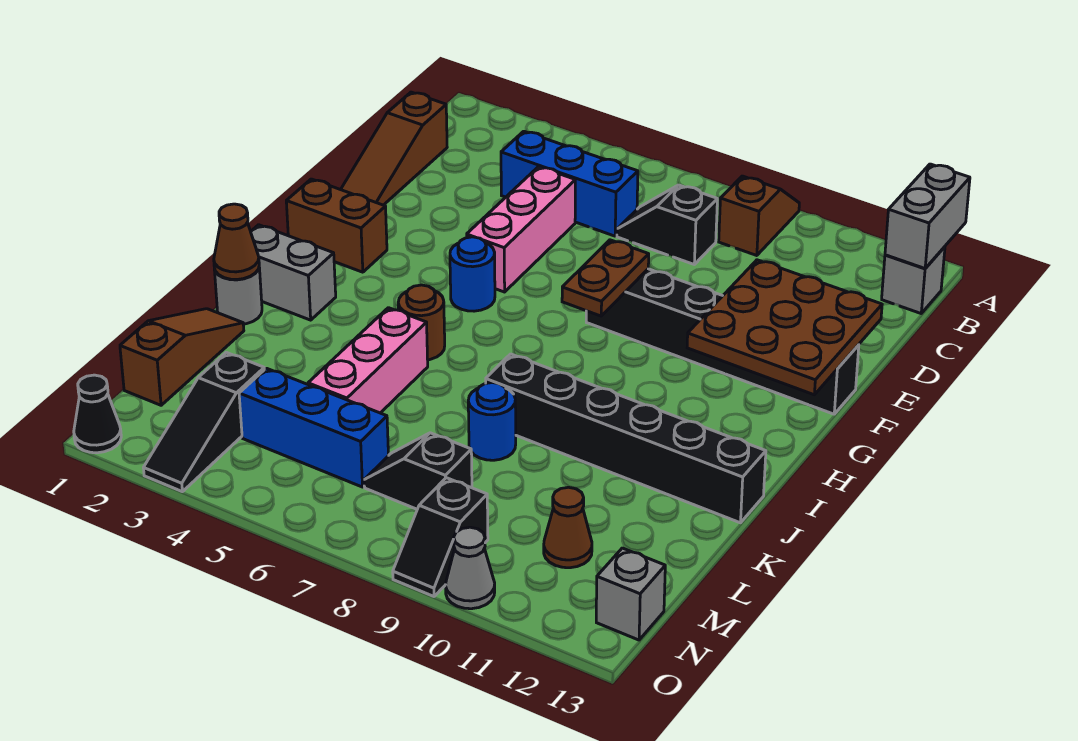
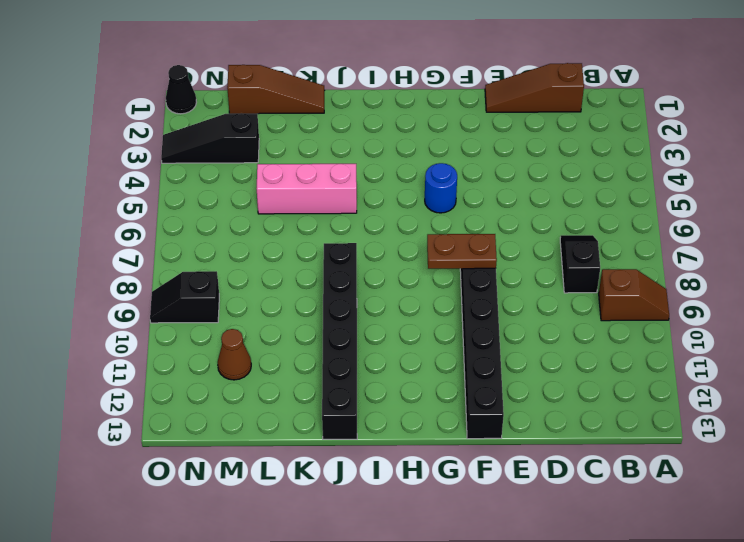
none -> grey brick B13 level 1
none -> blue brick C4:C6 level 1
none -> pink brick D5:F5 level 1

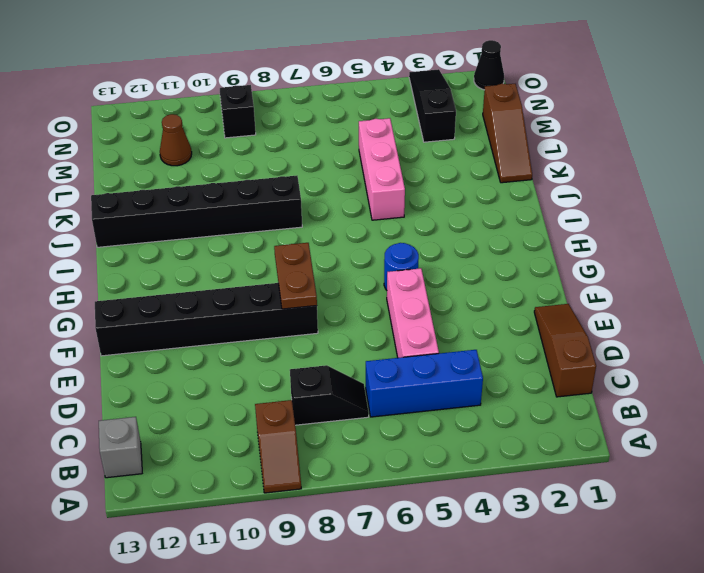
none -> brown brick G1:G2 level 1
none -> grey brick I1:I2 level 1
none -> brown round brick I5 level 1

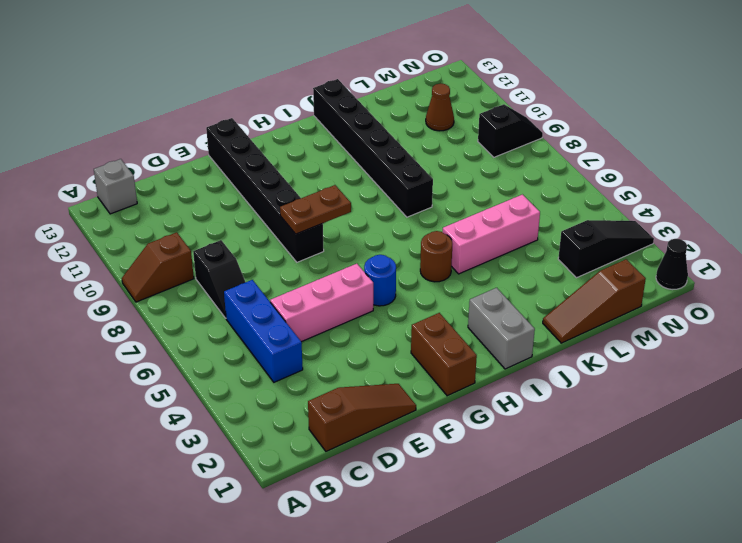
none -> grey round brick J1 level 1
none -> blue round brick K8 level 1
none -> blue brick M4:M6 level 1

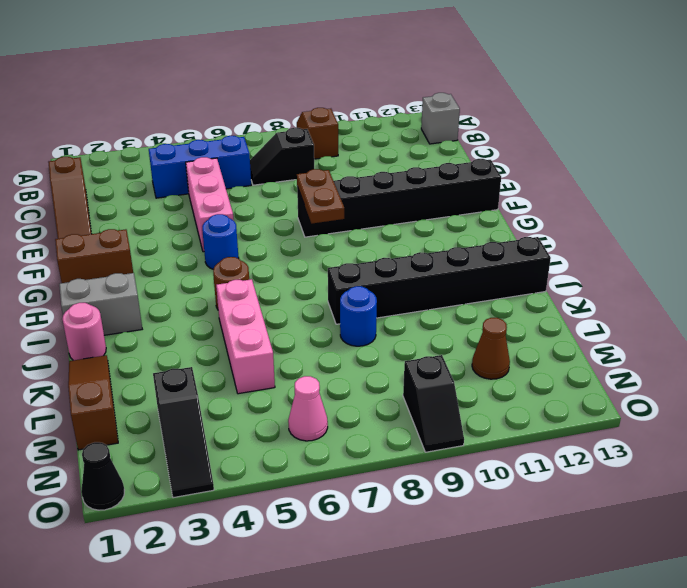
pink round brick J1 level 1 -> grey round brick J1 level 1
pink cone N6 level 1 -> none
none -> blue brick M4:M6 level 1
none -> black slope M7:M8 level 1 top 8
none -> grey brick N13 level 1

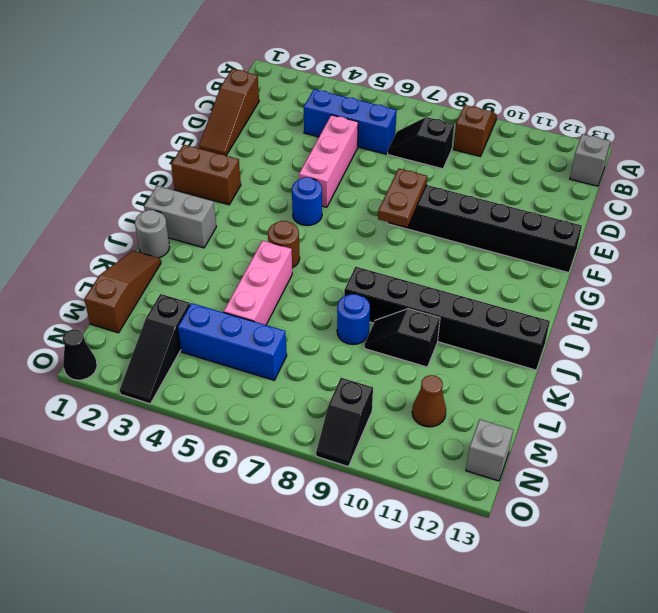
black slope K9:K10 level 1 top 10 -> black slope M7:M8 level 1 top 8
none -> grey cone O10 level 1
none -> grey brick A13:B13 level 2
none -> brown plate E11:G13 level 2

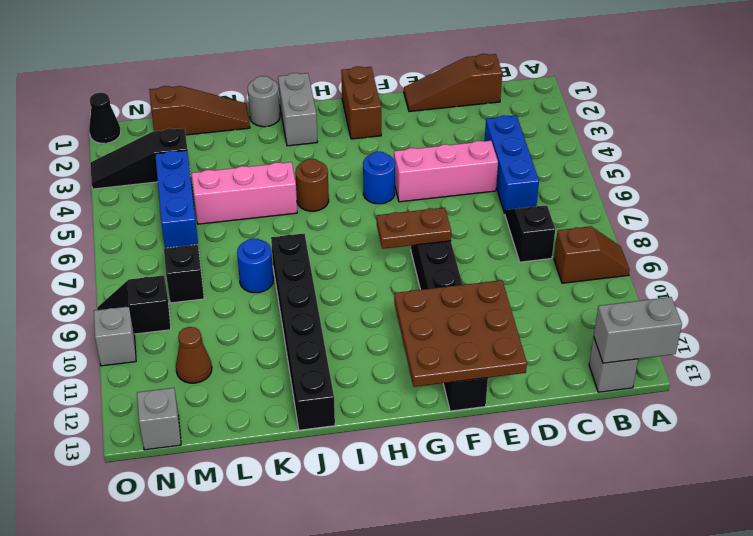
grey brick O10 level 1 -> grey cone O10 level 1
none -> brown cone J1 level 2

